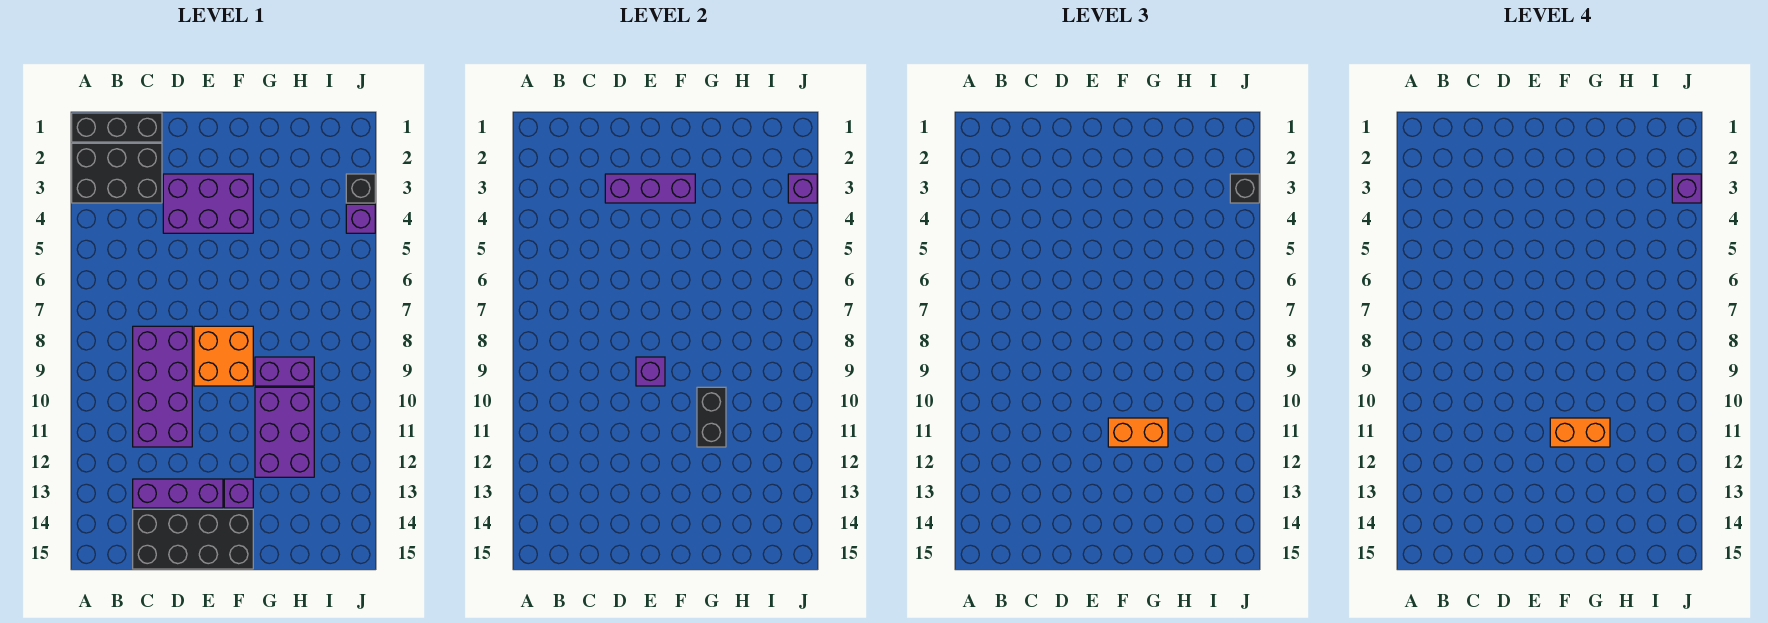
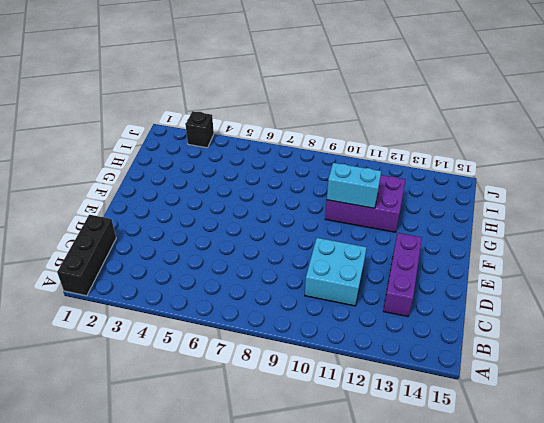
cyan brick C10:D11 level 1 -> purple brick C8:D11 level 1
cyan brick G10:G11 level 2 -> black brick G10:G11 level 2
none -> black brick A2:C3 level 1
none -> black brick C14:F15 level 1
none -> purple brick D3:F4 level 1

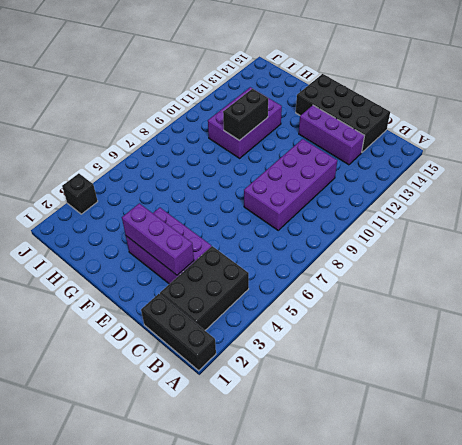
black brick B2:C4 level 1 -> black brick A2:C3 level 1
none -> orange brick E8:F9 level 1
none -> purple brick F13 level 1
none -> purple brick G9:H9 level 1

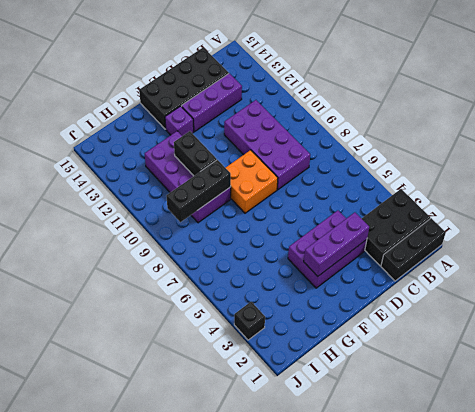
black brick G9:I9 level 2 -> none
none -> purple brick J4 level 1
none -> purple brick E9 level 2
none -> purple brick J3 level 2

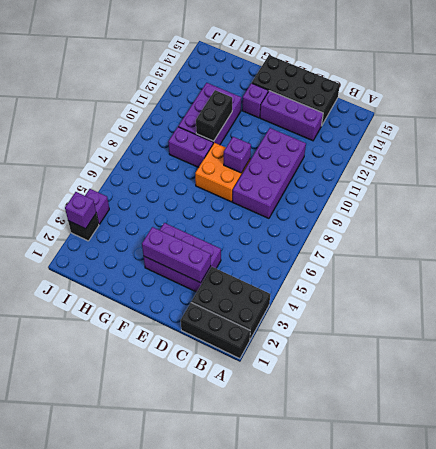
none -> orange brick F11:G11 level 3
none -> black brick J3 level 3
none -> orange brick F11:G11 level 4

